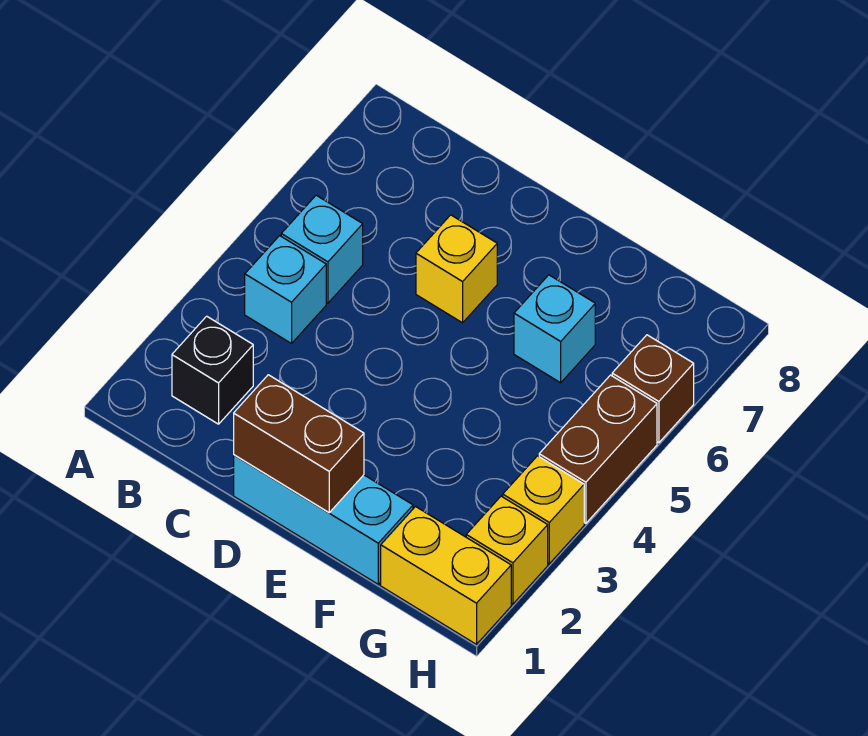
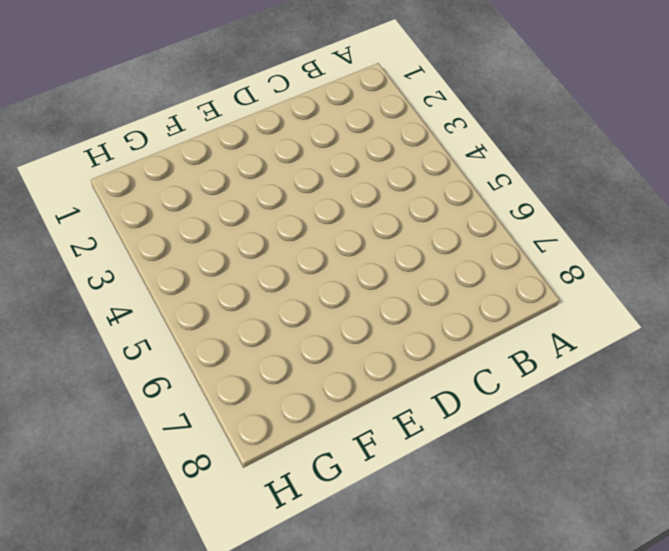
none -> black brick B2 level 1
none -> cyan brick B4 level 1
none -> cyan brick B5 level 1

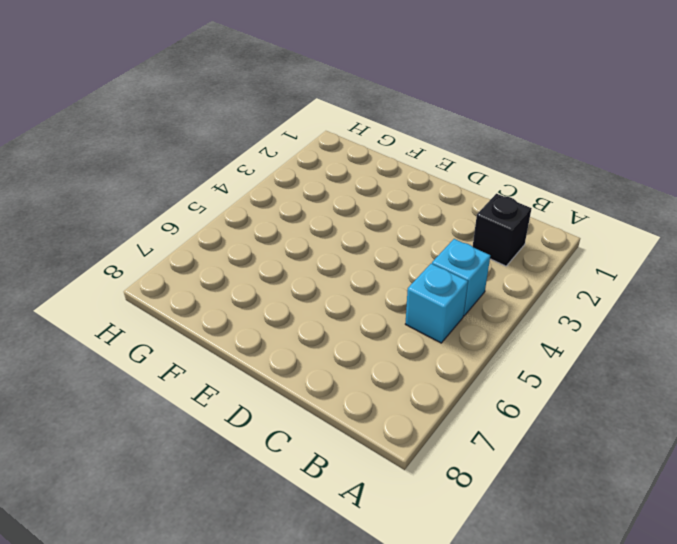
none -> cyan brick D1:F1 level 1
none -> yellow brick D6 level 1
none -> cyan brick F6 level 1

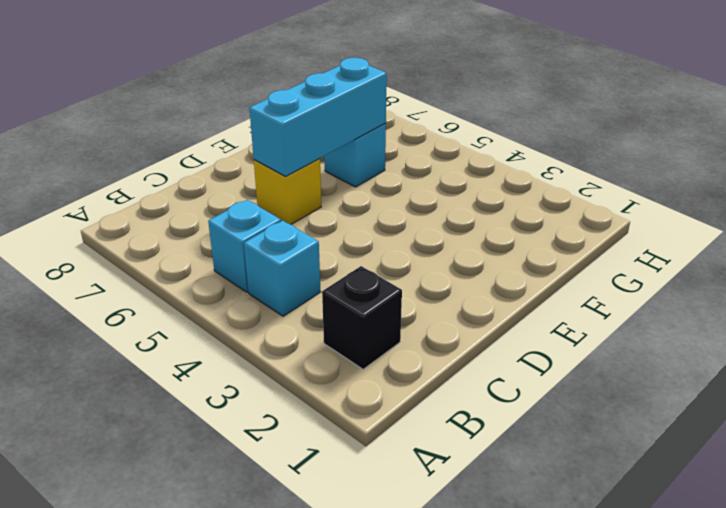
cyan brick D6:F6 level 2 -> cyan brick D1:F1 level 1
none -> yellow brick G1:H1 level 1
none -> yellow brick H2 level 1
none -> yellow brick H3 level 1

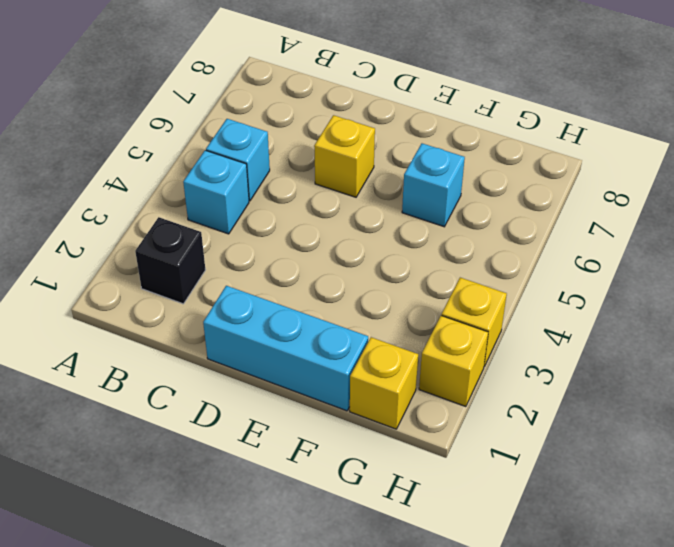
yellow brick G1 level 1 -> yellow brick G1:H1 level 1
none -> brown brick H4:H5 level 1
none -> brown brick H6 level 1
none -> brown brick D1:E1 level 2

